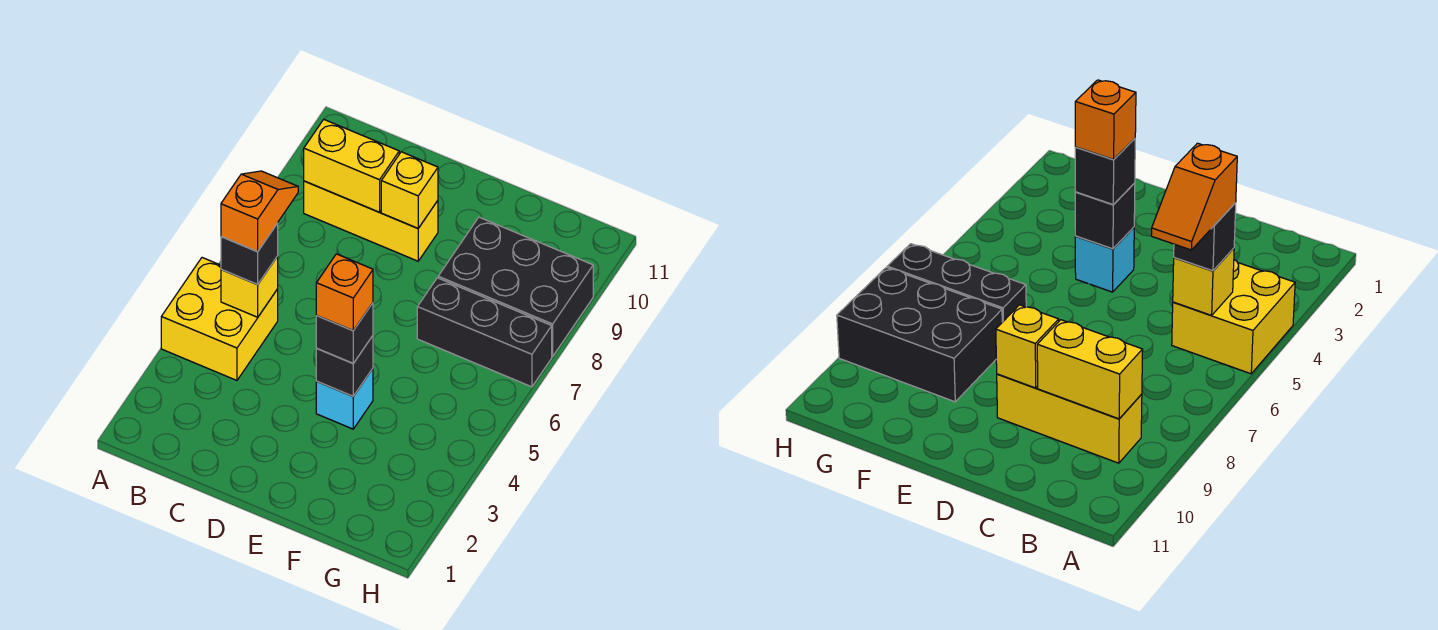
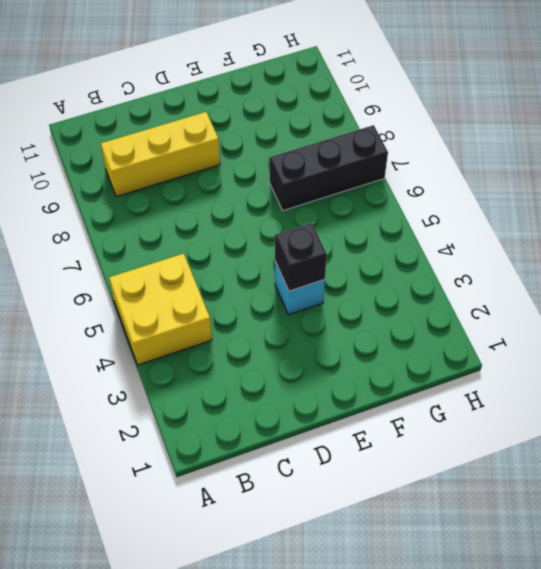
none -> black brick F8:H9 level 1
none -> yellow brick B5 level 2
none -> yellow brick B9:C9 level 2

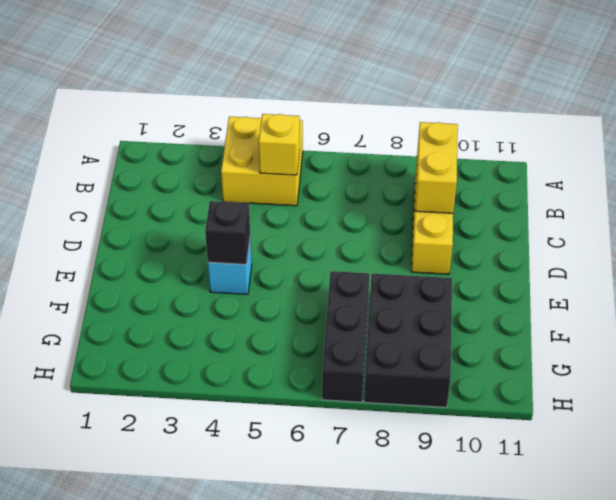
none -> yellow brick D9 level 2
none -> black brick B5 level 3
none -> black brick E4 level 3

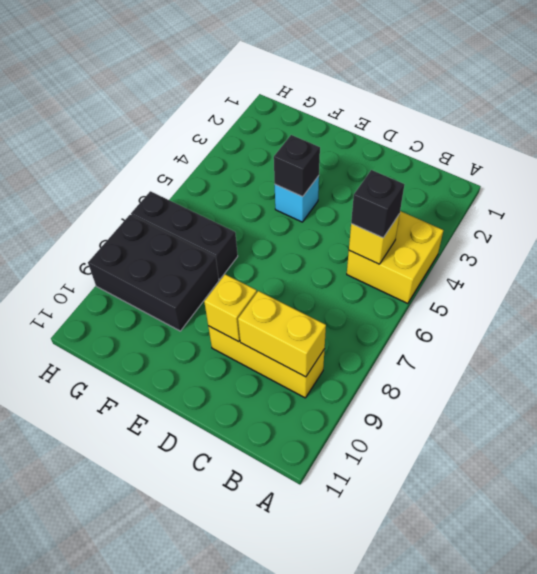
none -> black brick E4 level 3
none -> orange slope B5:B6 level 4 top 5
none -> orange brick E4 level 4

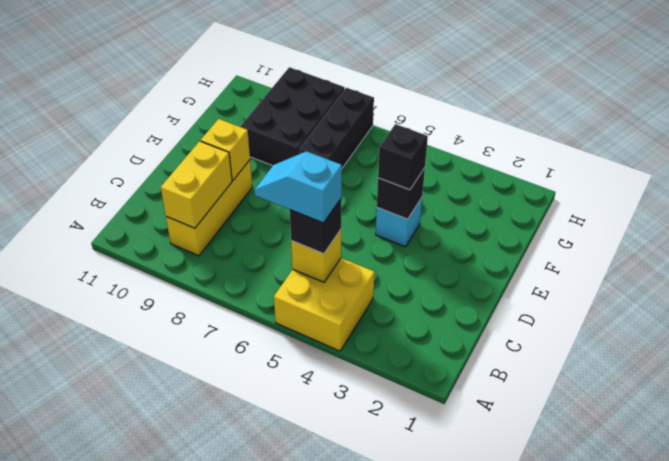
cyan slope B5:B6 level 4 top 5 -> orange slope B5:B6 level 4 top 5
none -> orange brick E4 level 4

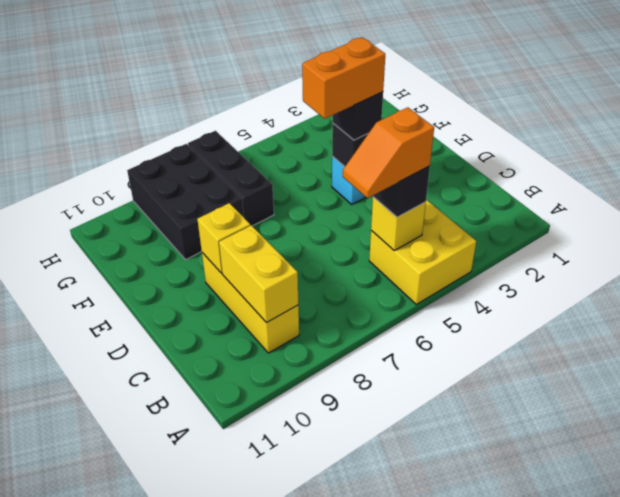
orange brick E4:E5 level 4 -> orange brick E4 level 4

